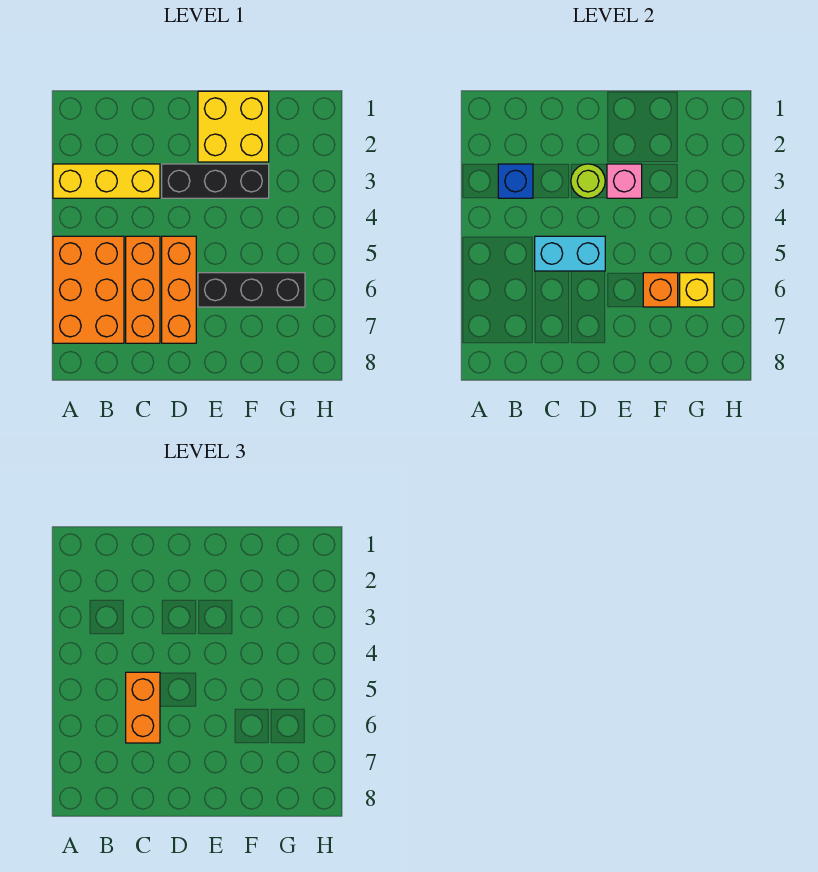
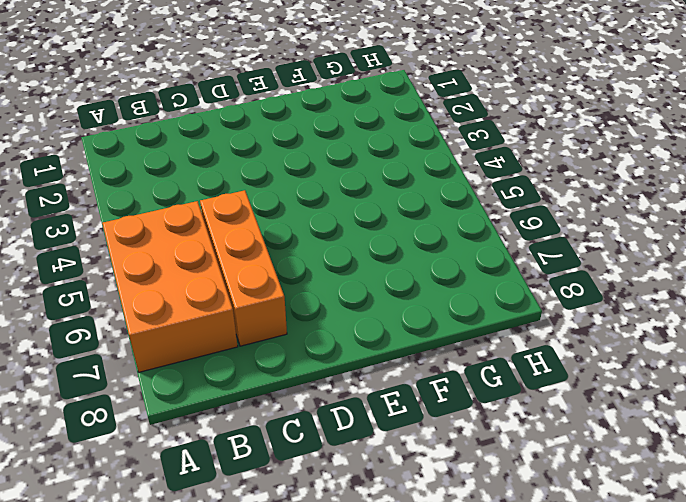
none -> yellow brick A3:C3 level 1
none -> black brick D3:F3 level 1
none -> orange brick D5:D7 level 1

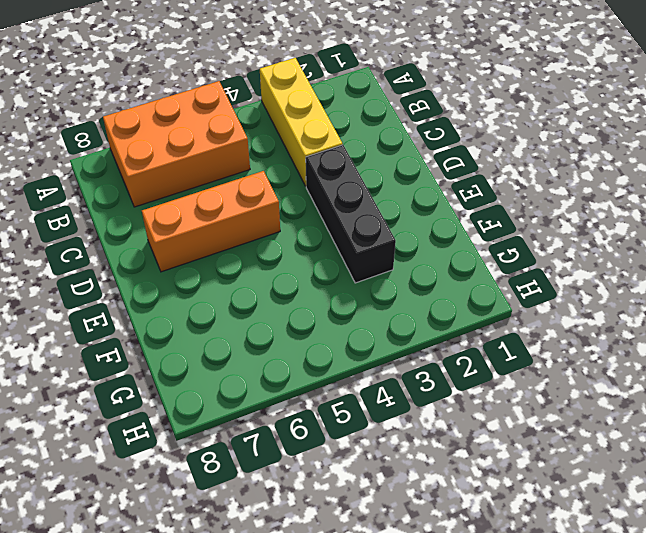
none -> orange brick C5:C7 level 1
none -> yellow brick E1:F2 level 1
none -> black brick E6:G6 level 1

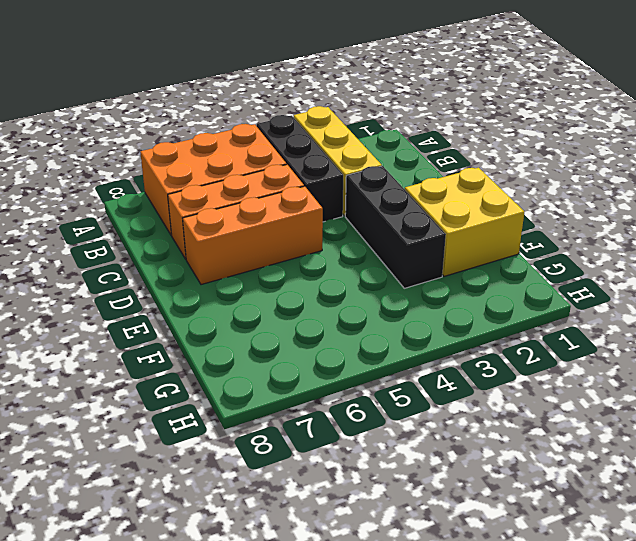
black brick A4:C4 level 1 -> black brick E6:G6 level 1
none -> blue brick B3 level 2
none -> cyan brick C5:D5 level 2
none -> lime round brick D3 level 2

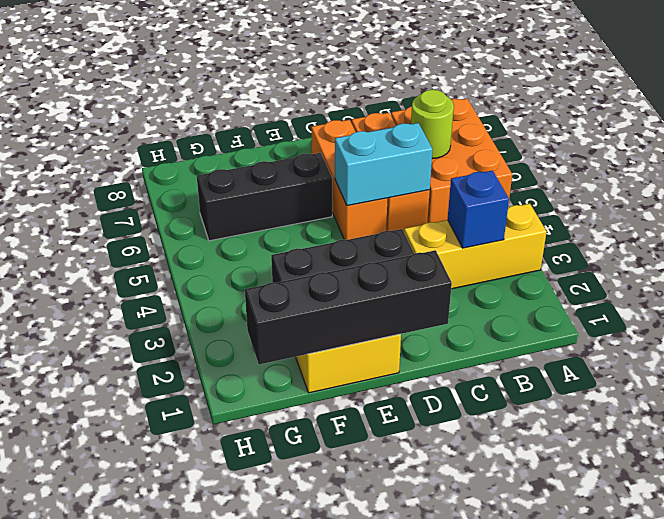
lime round brick B6 level 2 -> lime round brick D3 level 2
black brick D1:G1 level 2 -> none
none -> pink brick E3 level 2
none -> orange brick F6 level 2
none -> yellow brick G6 level 2

